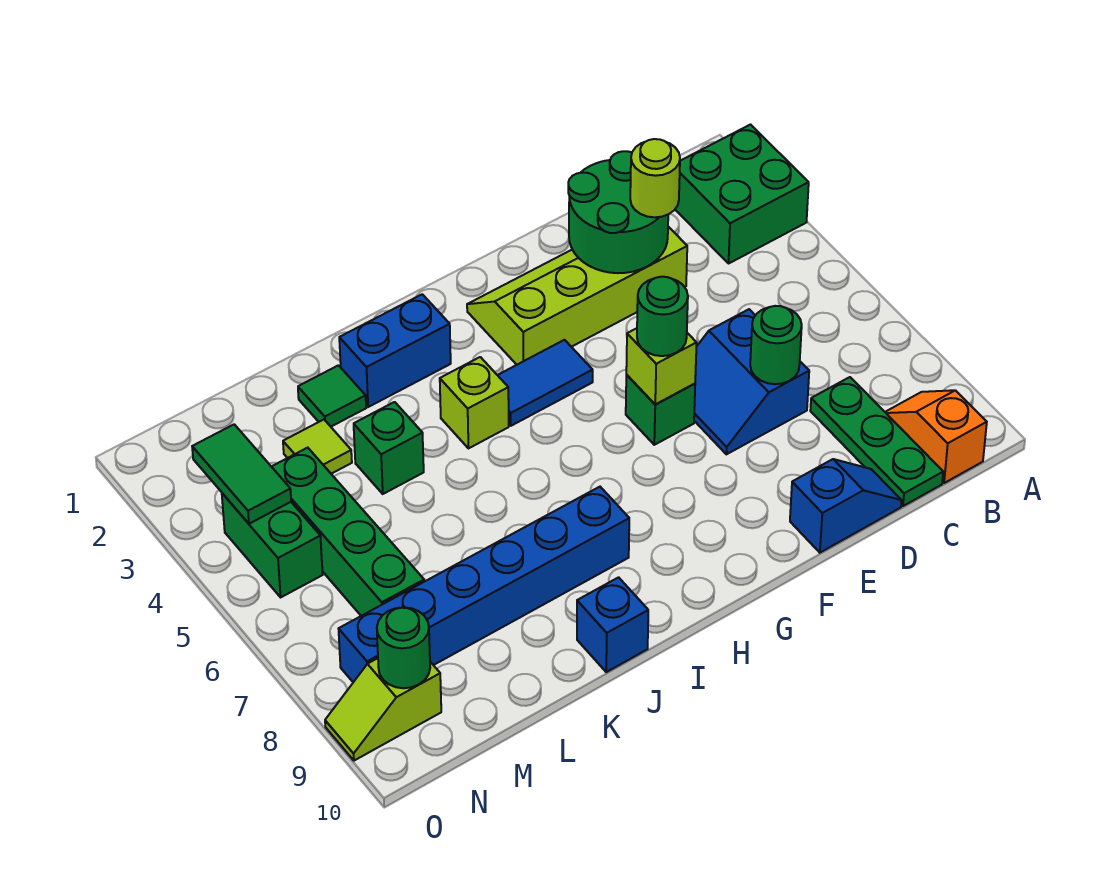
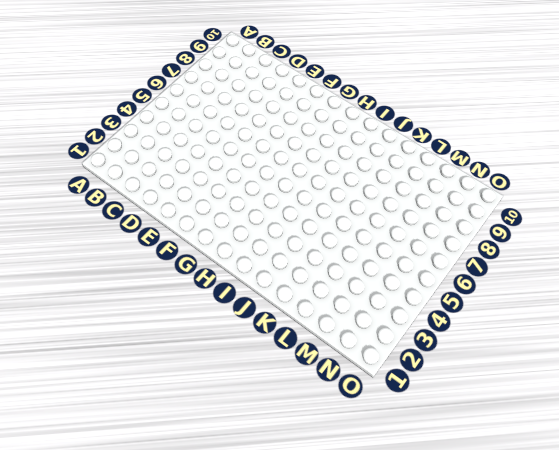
none -> green brick A2:B3 level 1
none -> orange slope B9:B10 level 1 top 10
none -> green plate C8:C10 level 1

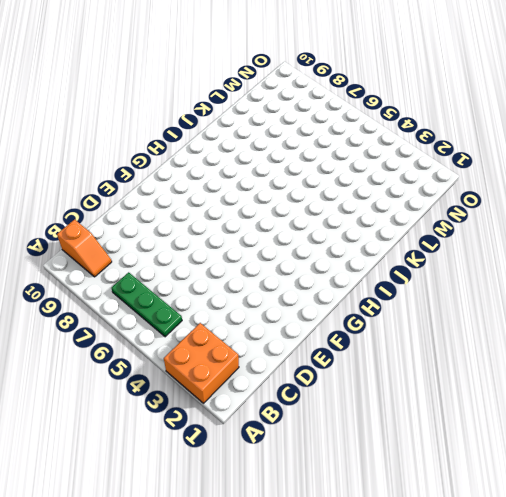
orange brick A2:B3 level 1 -> green brick A2:B3 level 1
green plate B5:B7 level 1 -> green plate C8:C10 level 1
none -> lime slope D2:G3 level 1 top 3
none -> blue slope D6:E7 level 1 top D
none -> blue slope D10:E10 level 1 top E

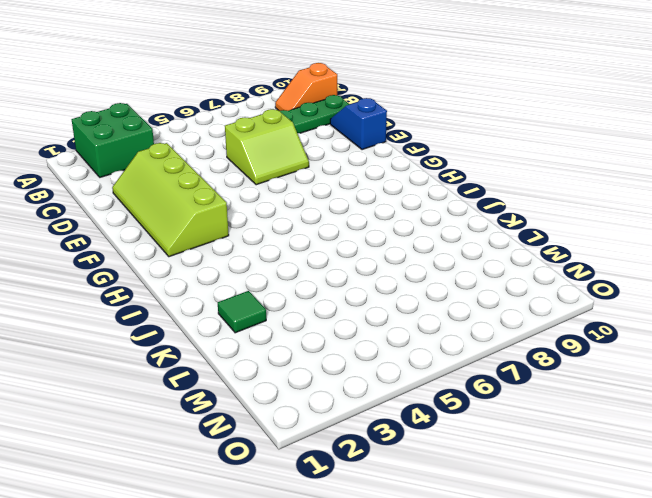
lime slope D6:E7 level 1 top D -> blue slope D6:E7 level 1 top D
none -> green brick F6 level 1
none -> blue tile G4:H4 level 1
none -> blue brick I2:J2 level 1

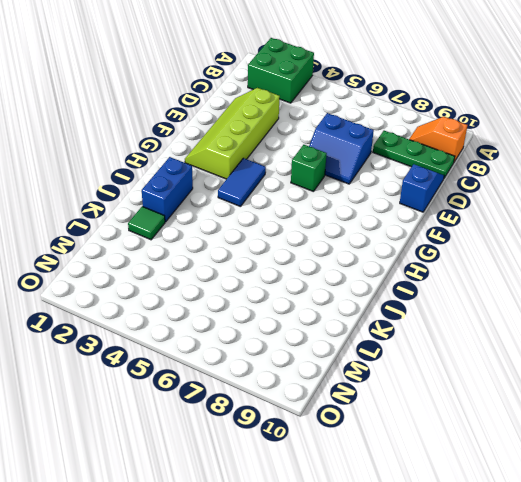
none -> lime brick I4 level 1
none -> blue brick I8:N8 level 1
none -> blue brick J10 level 1

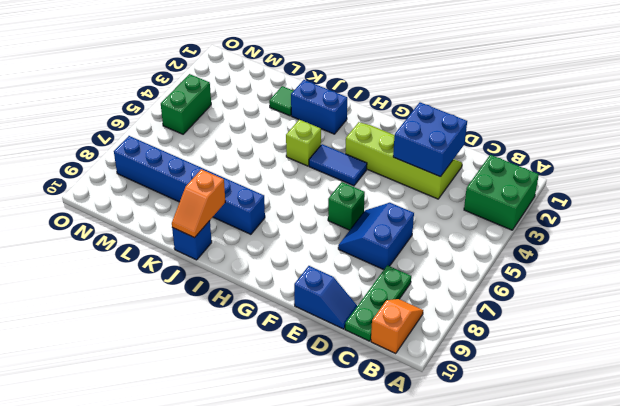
blue brick D2:E3 level 2 -> green round brick D2:E3 level 2
orange slope J9:J10 level 2 top 9 -> none
none -> green brick K4 level 1
none -> lime tile L3 level 1
none -> green brick M4:M7 level 1

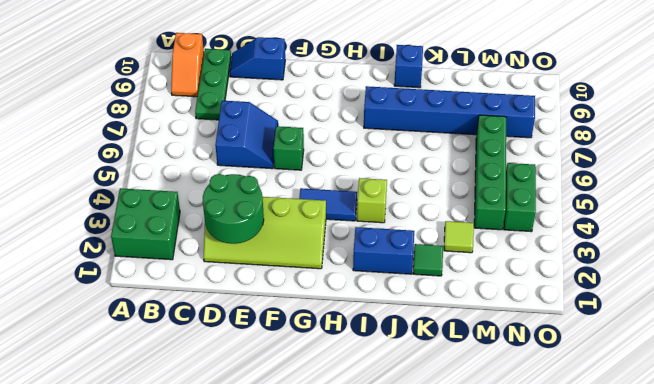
none -> green brick K4 level 1
none -> lime slope N9:O9 level 1 top N
none -> green round brick D7 level 2

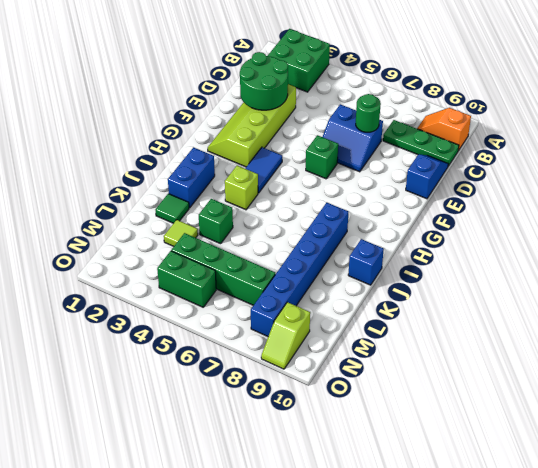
none -> lime brick F6 level 2
none -> green tile N3:N4 level 2
none -> green round brick N9 level 2

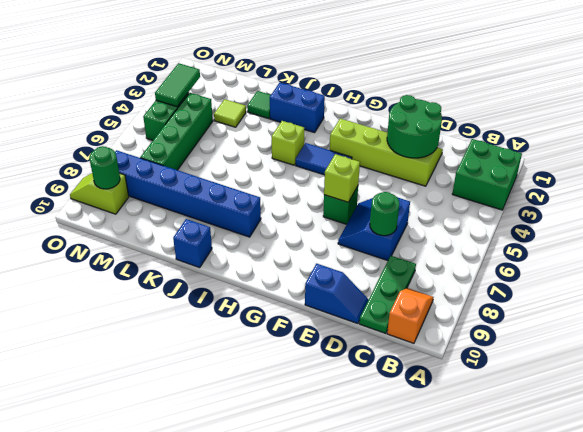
none -> green brick K4 level 1
none -> lime round brick D3 level 3
none -> green round brick F6 level 3

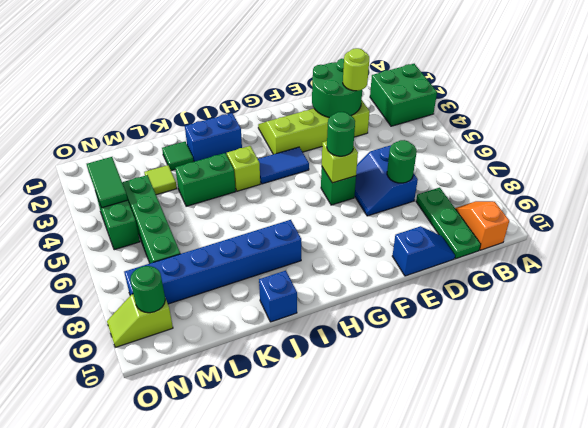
green brick J4:K4 level 1 -> green brick K4 level 1

